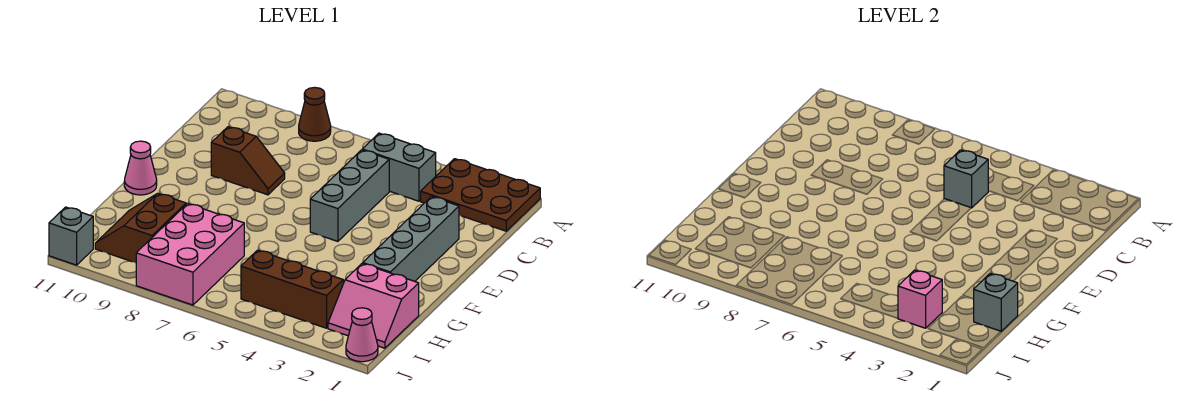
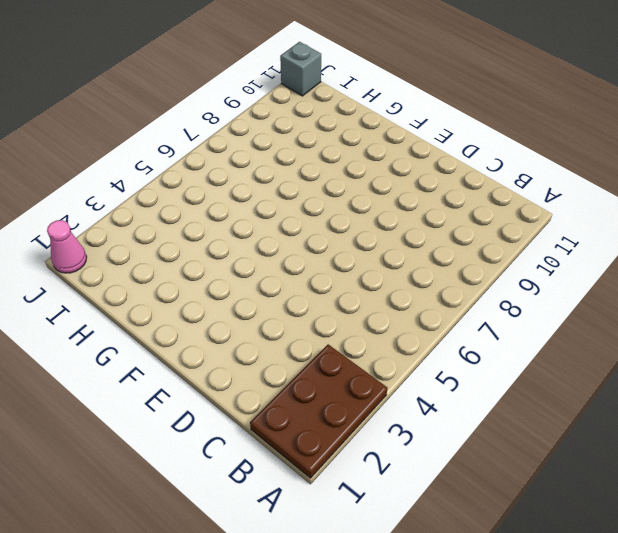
none -> brown cone A8 level 1
none -> grey brick B4:B5 level 1
none -> grey brick C5:E5 level 1

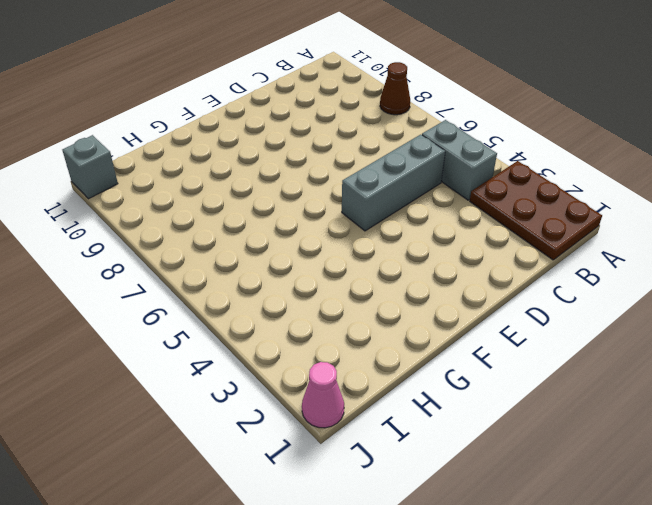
none -> grey brick D2:G2 level 1
none -> brown slope D8:D9 level 1 top 9
none -> pink cone F11 level 1

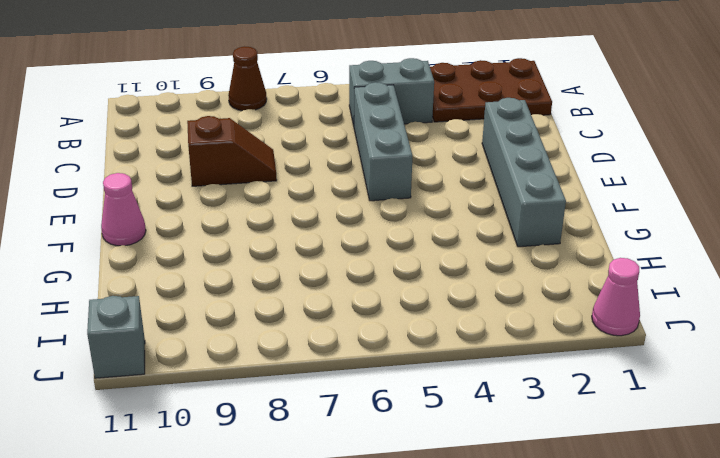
none -> pink slope H1:I2 level 1 top H
none -> pink brick H7:J8 level 1
none -> brown slope H9:I10 level 1 top 9

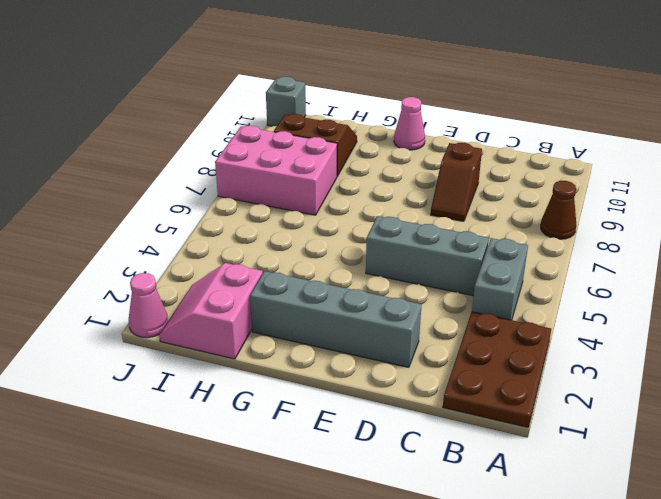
none -> brown brick I3:I5 level 1
none -> grey brick C5 level 2
none -> grey brick H1 level 2

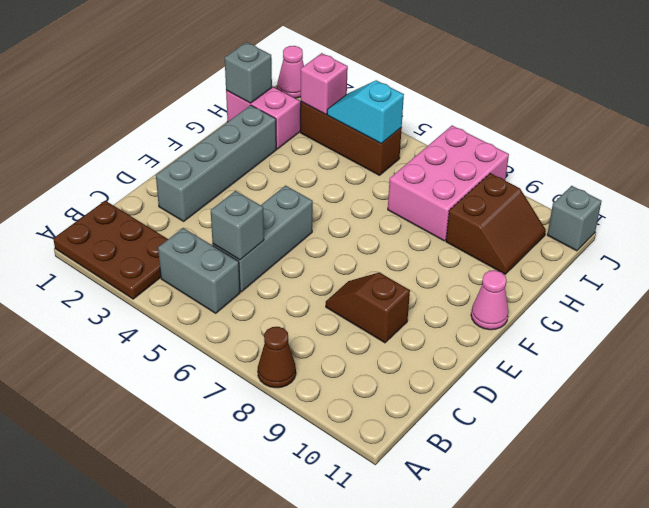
cyan slope I4:I5 level 2 top 5 -> none

